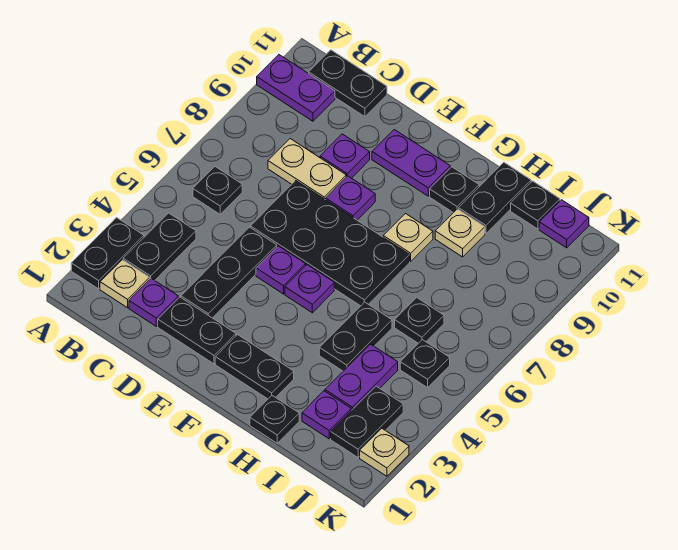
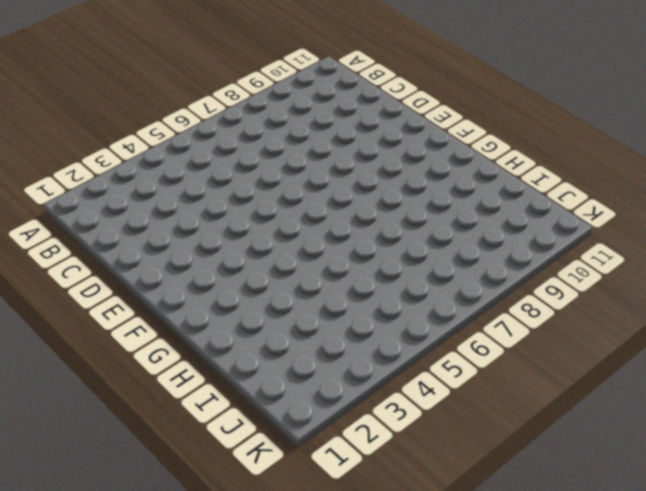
none -> black plate A2:A3 level 1
none -> purple plate A10:B10 level 1
none -> tan plate B2 level 1
none -> black plate B3:B4 level 1

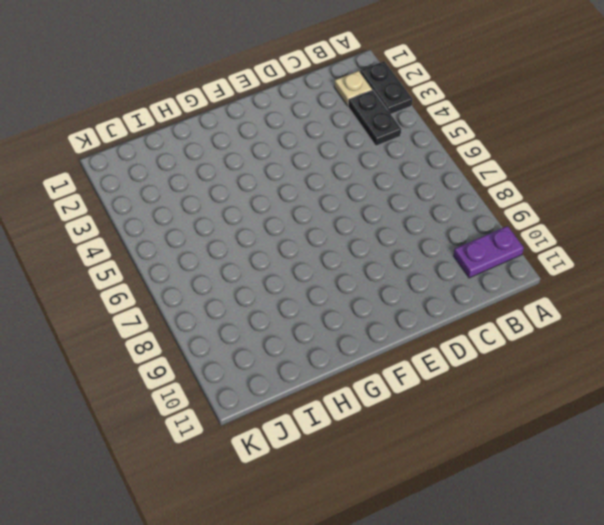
none -> black plate B6 level 1
none -> black plate B11:C11 level 1
none -> purple plate C2 level 1
none -> tan plate C8:D8 level 1

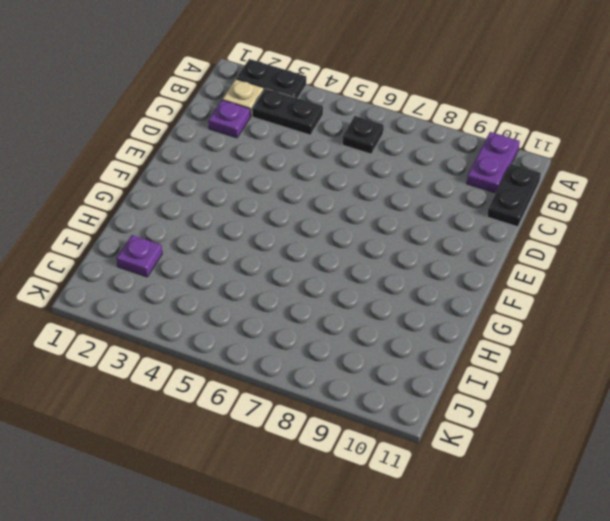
none -> tan plate C8:D8 level 1
none -> black plate D2:E2 level 1
none -> black plate D3:D5 level 1
none -> black plate D6:G7 level 1

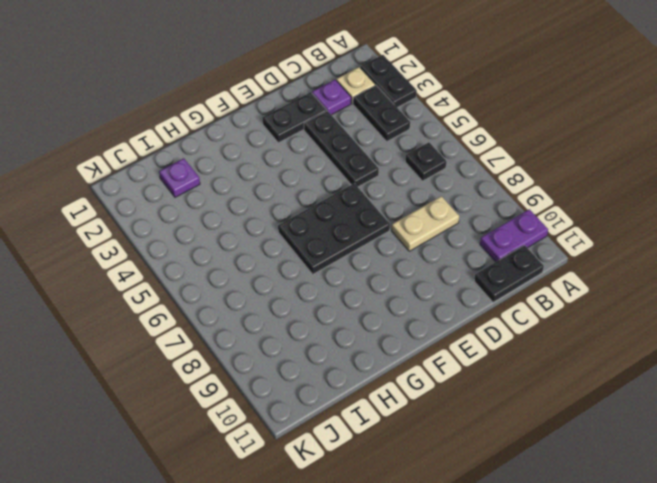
black plate E6:G7 level 1 -> black plate D6:G7 level 1
none -> purple plate D9 level 1
none -> purple plate E5 level 1
none -> purple plate E8 level 1
none -> purple plate E10:F10 level 1

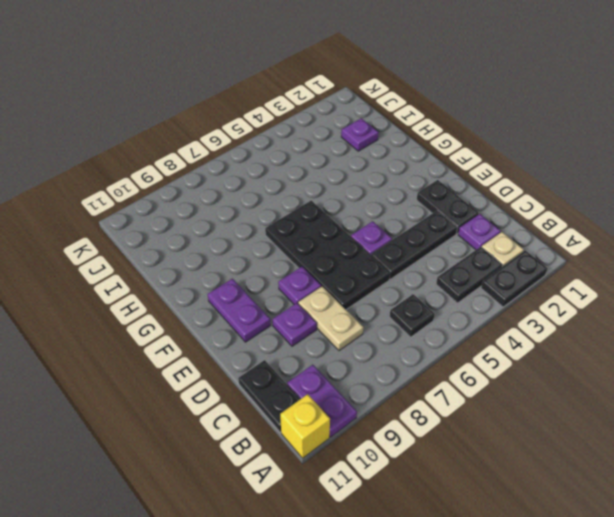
yellow brick A11 level 1 -> none
none -> black plate F2:G2 level 1
none -> purple plate F5 level 1
none -> tan plate G8 level 1
none -> black plate G10 level 1

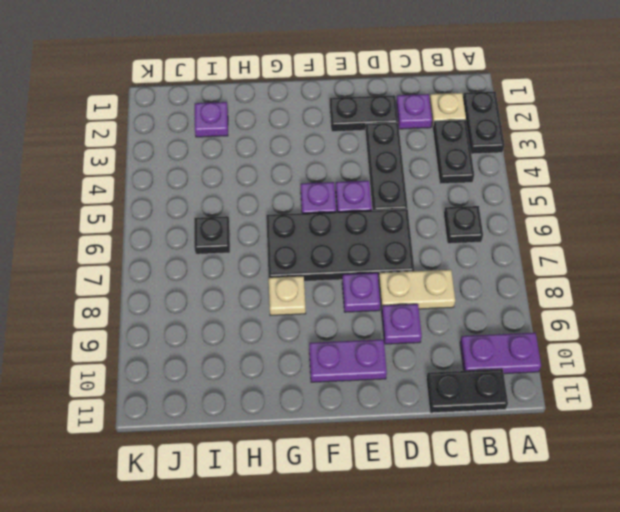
none -> black plate F2:G2 level 1
none -> black plate G10 level 1
none -> black plate H1 level 1
none -> black plate H4:H5 level 1

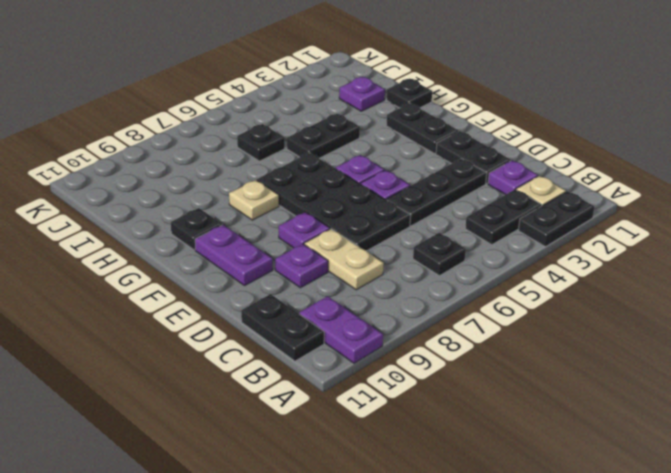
none -> tan plate H9 level 1
none -> black plate H10:H11 level 1
none -> purple plate I3:I4 level 1
none -> black plate I11 level 1

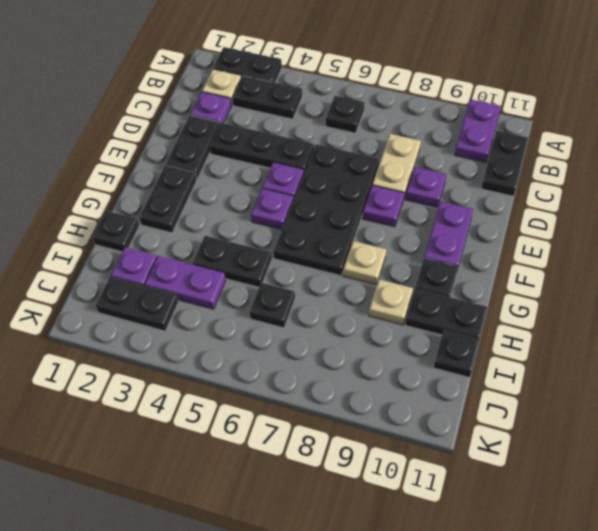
none -> black plate J5 level 1
none -> purple plate J11 level 1
none -> tan plate K2 level 1

